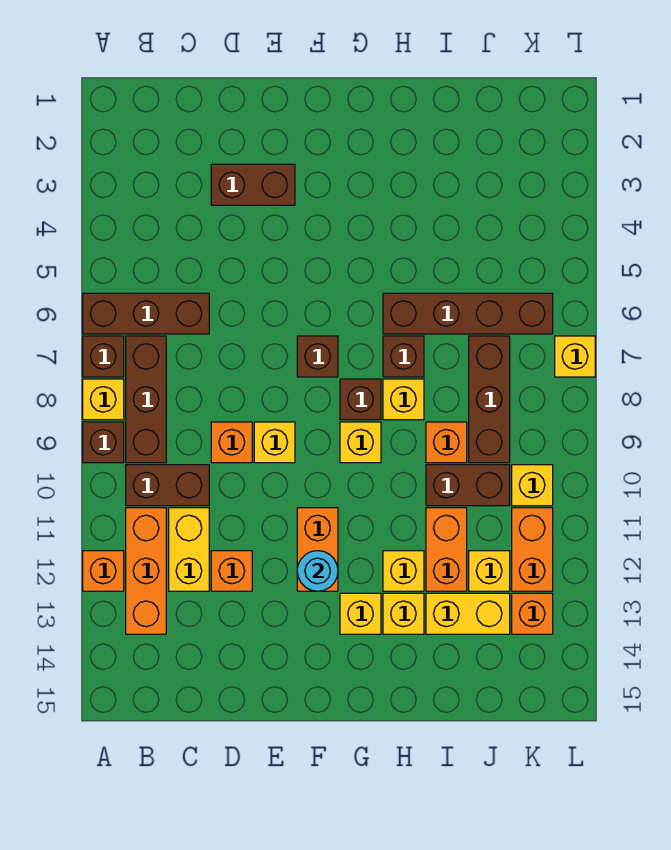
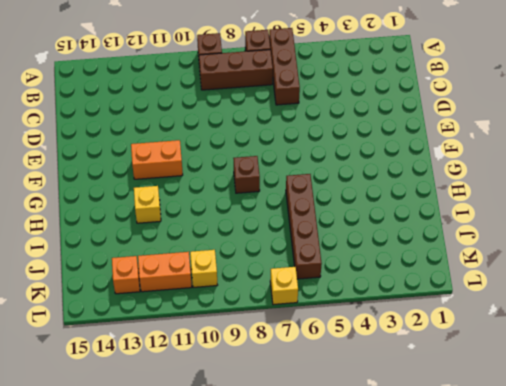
none -> yellow brick A8 level 1
none -> orange brick A12 level 1
none -> brown brick B10:C10 level 1
none -> orange brick B11:B13 level 1

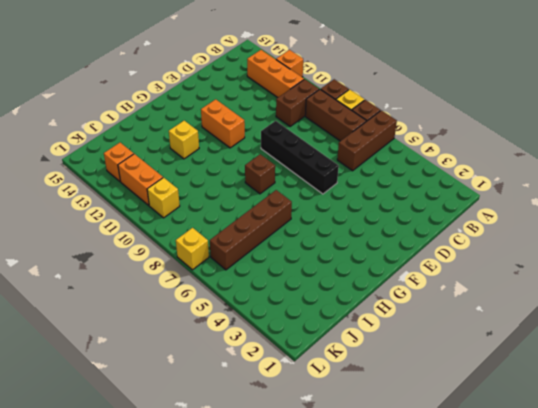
black brick E6:E9 level 1 -> yellow brick E9 level 1
none -> yellow brick C11:C12 level 1
none -> brown brick D3:E3 level 1
none -> orange brick D9 level 1
none -> orange brick D12 level 1

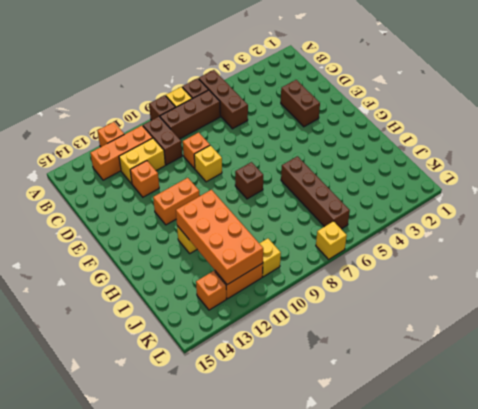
orange brick H11:K12 level 2 -> none
none -> brown brick F7 level 1
none -> yellow brick G9 level 1
none -> yellow brick G13 level 1
none -> brown brick H7 level 1

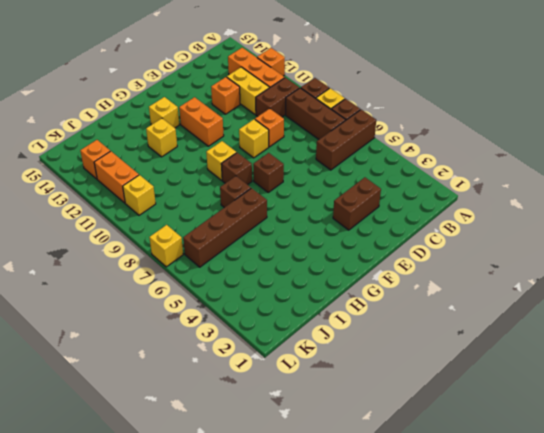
none -> yellow brick H8 level 1
none -> yellow brick H13 level 1
none -> orange brick I9 level 1
none -> brown brick I10:J10 level 1

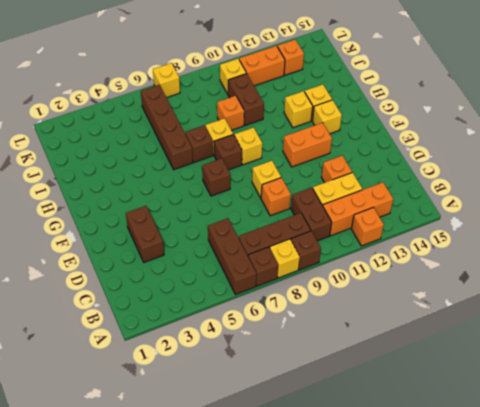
none -> orange brick I11:I12 level 1
none -> yellow brick I13:J13 level 1
none -> brown brick J7:J9 level 1
none -> yellow brick J12 level 1

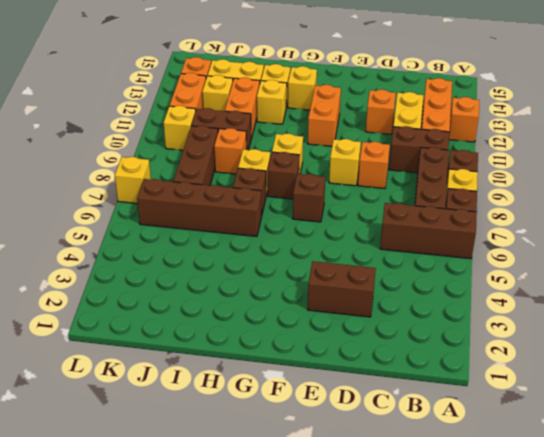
none -> cyan round brick F12 level 2

